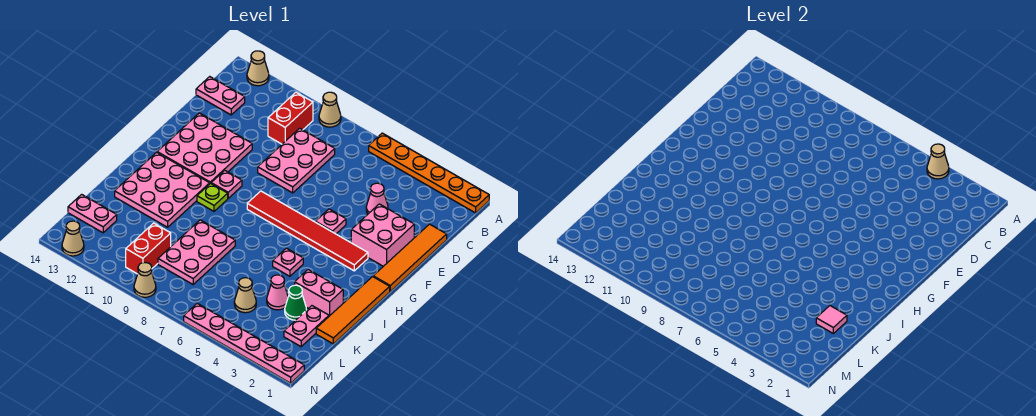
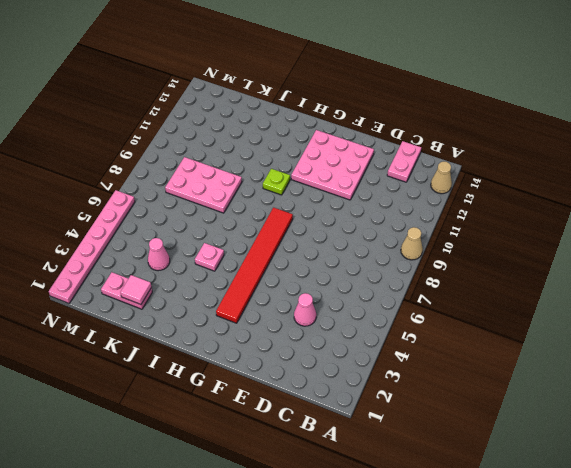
none -> orange plate A1:A6 level 1
none -> red brick B10:C10 level 1
none -> pink plate C8:E9 level 1
none -> orange tile D1:G1 level 1

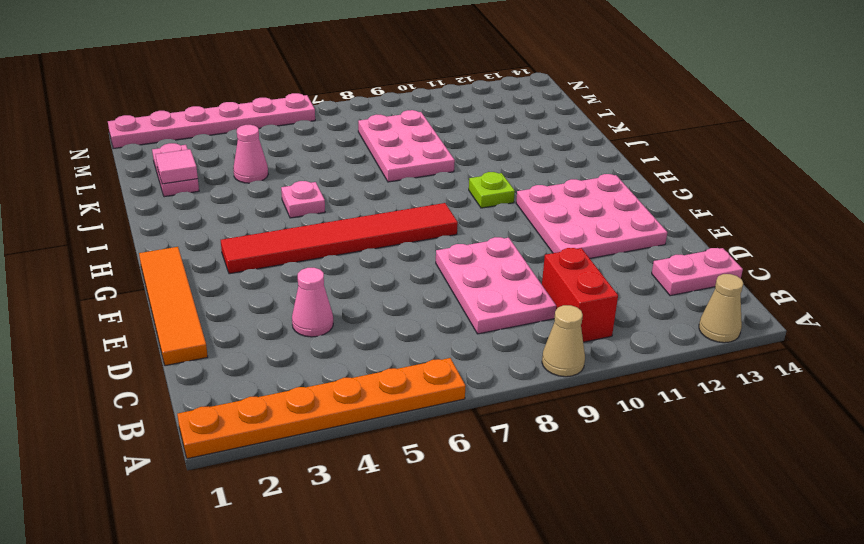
none -> pink brick E2:F3 level 1
none -> pink plate F5 level 1
none -> pink plate G10 level 1
none -> orange tile H1:K1 level 1

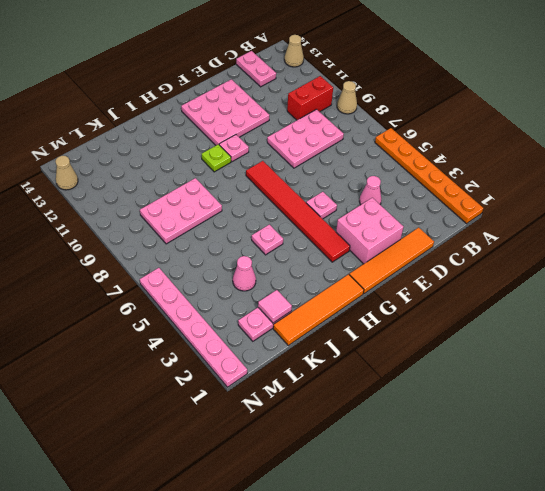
none -> pink plate H11:J13 level 1
none -> pink brick J2:J3 level 1
none -> green cone K3 level 1
none -> tan cone L5 level 1

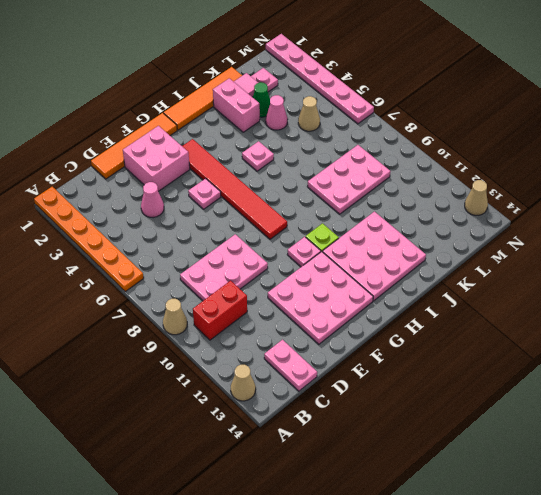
none -> red brick L10:M10 level 1
none -> pink plate L13:L14 level 1
none -> tan cone N9 level 1
none -> tan cone A4 level 2

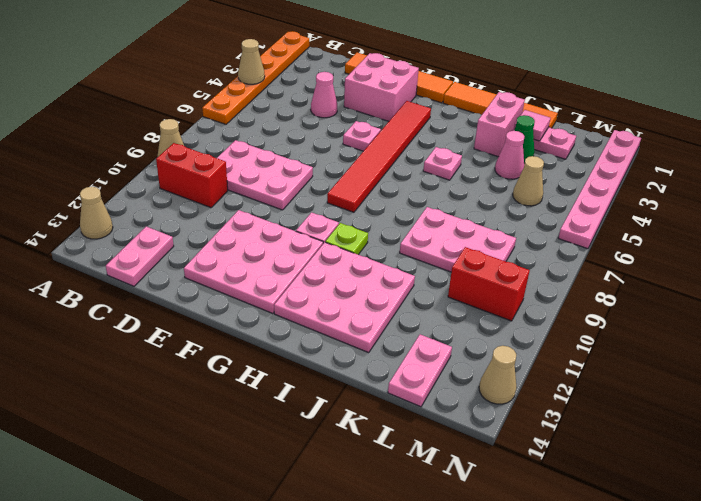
none -> tan cone N9 level 1

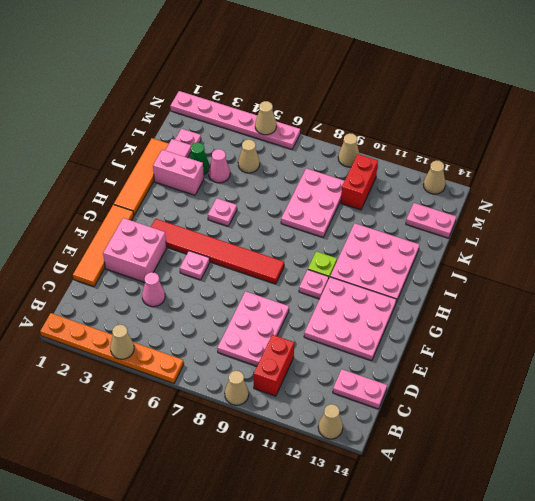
tan cone N5 level 2 -> none

